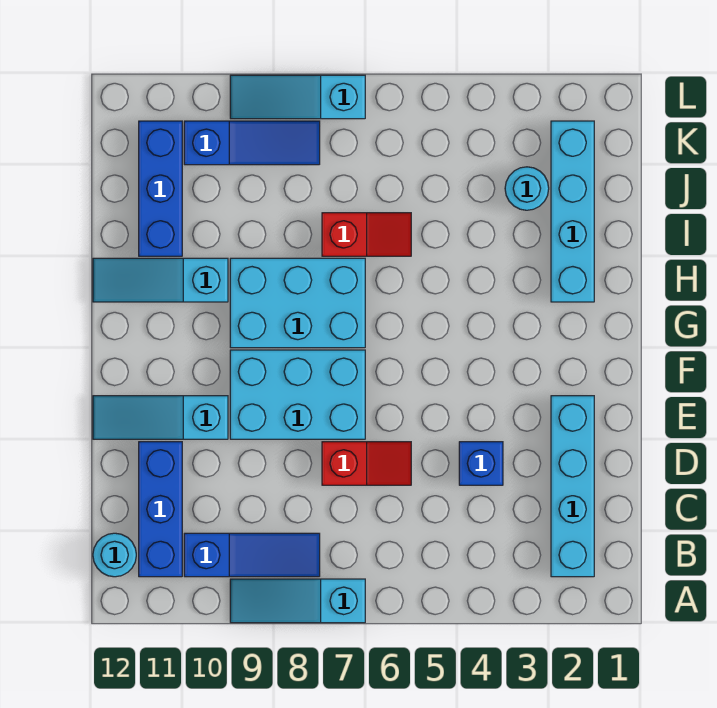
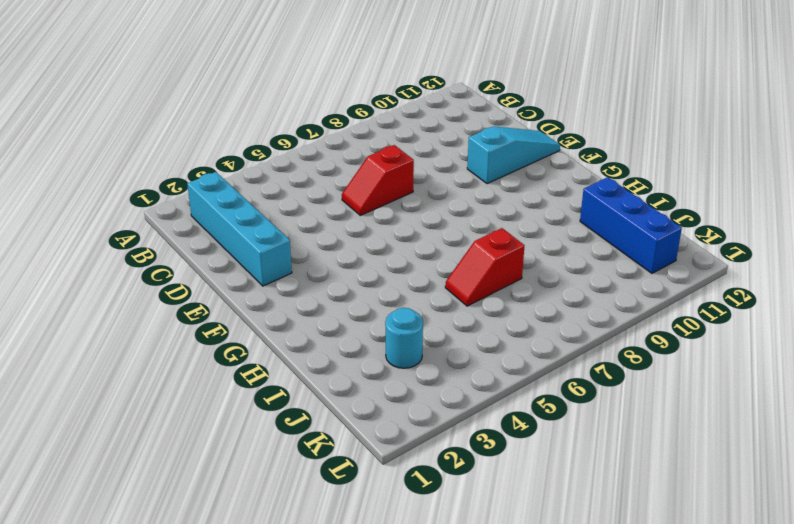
none -> cyan slope A7:A9 level 1 top 7
none -> blue slope B8:B10 level 1 top 10
none -> blue brick B11:D11 level 1

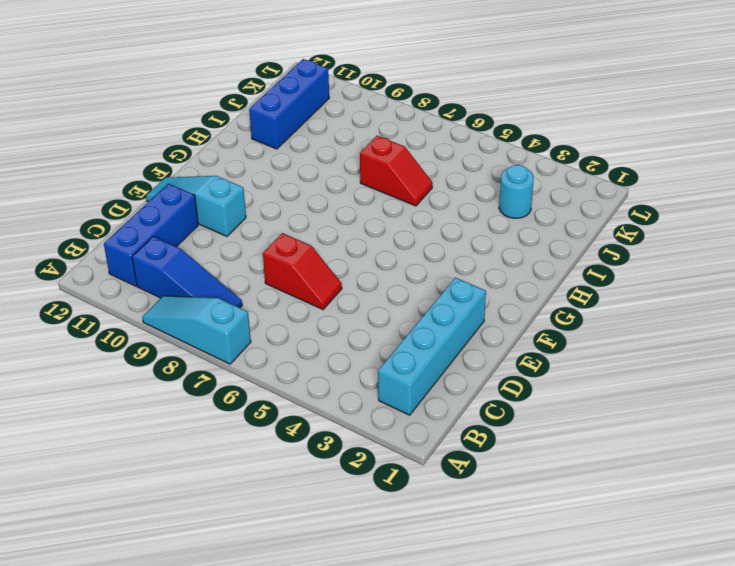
none -> cyan round brick B12 level 1
none -> blue brick D4 level 1
none -> cyan brick E7:F9 level 1

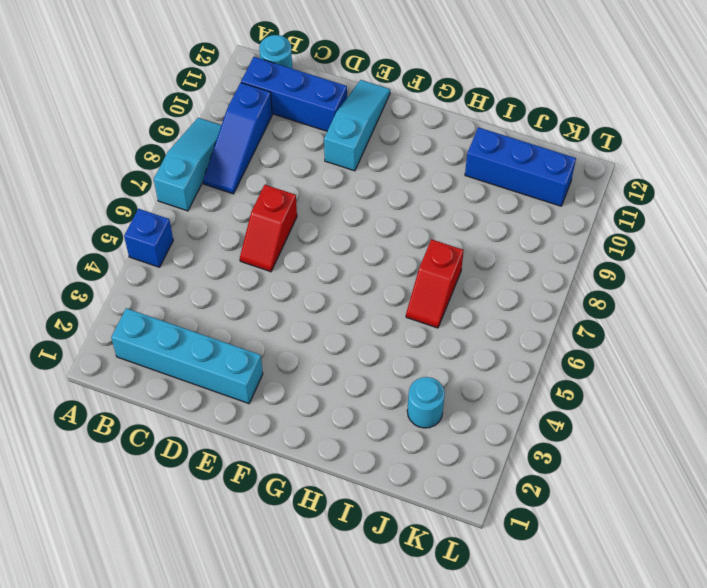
blue brick A5 level 1 -> blue brick D4 level 1
none -> cyan brick E7:F9 level 1
none -> cyan brick G7:H9 level 1
none -> cyan brick H2:K2 level 1

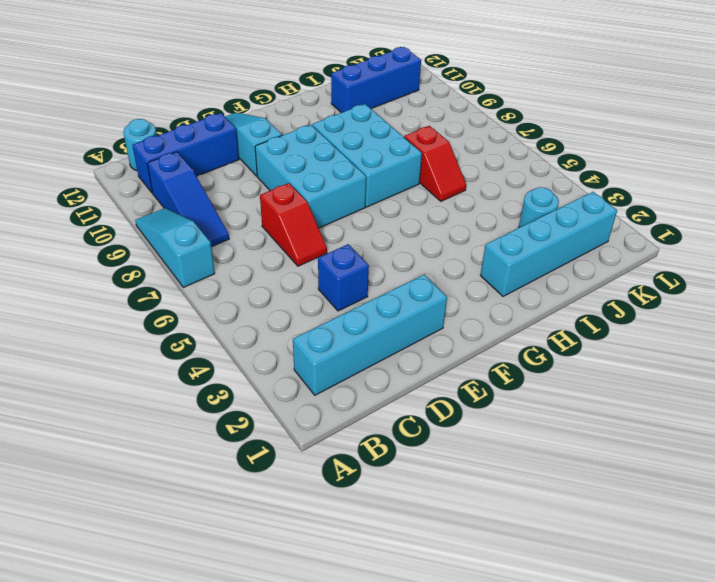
none -> cyan slope H10:H12 level 1 top 10
none -> blue slope K8:K10 level 1 top 10
none -> cyan slope L7:L9 level 1 top 7

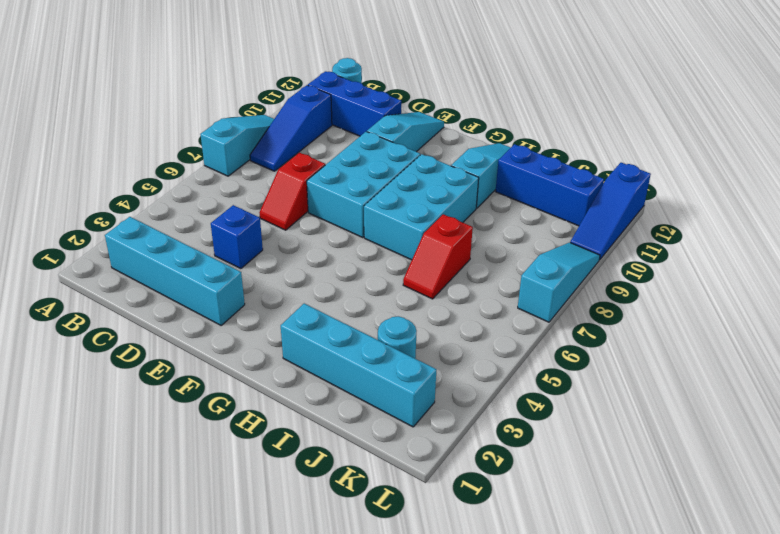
blue slope L10:L12 level 1 top 12 -> blue slope K8:K10 level 1 top 10

